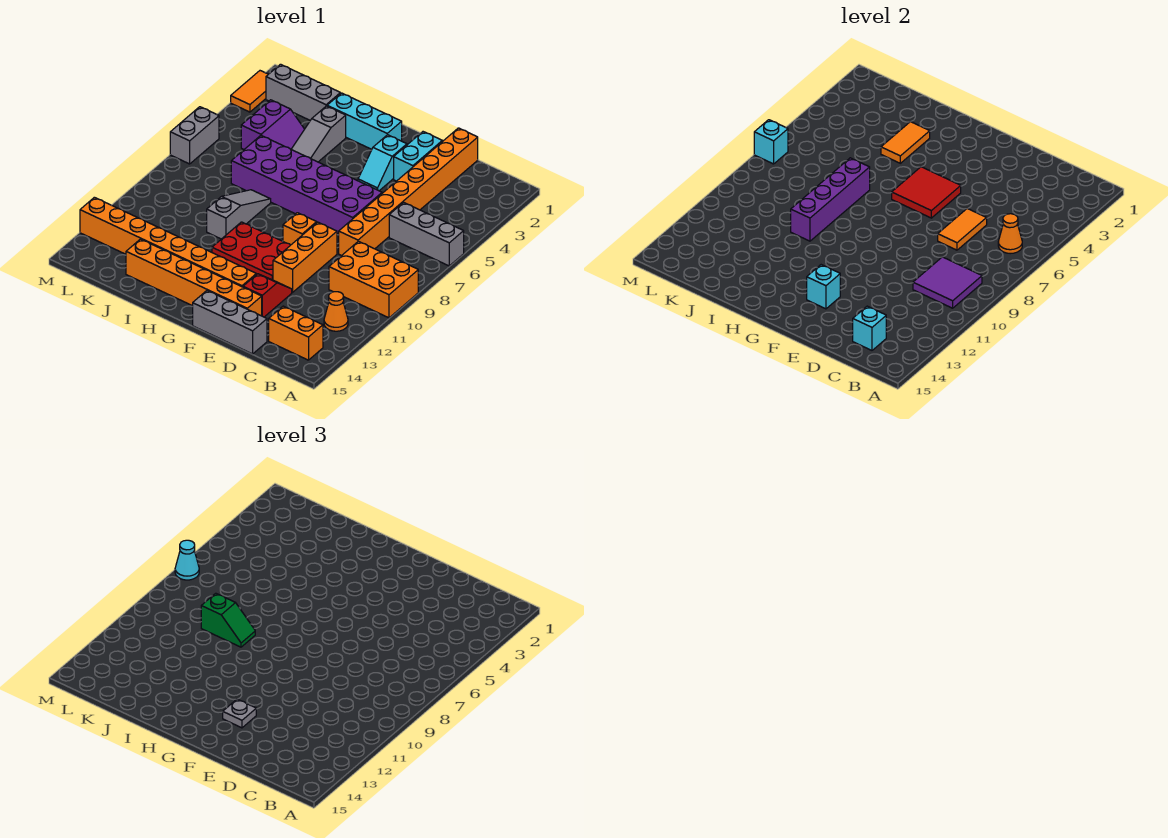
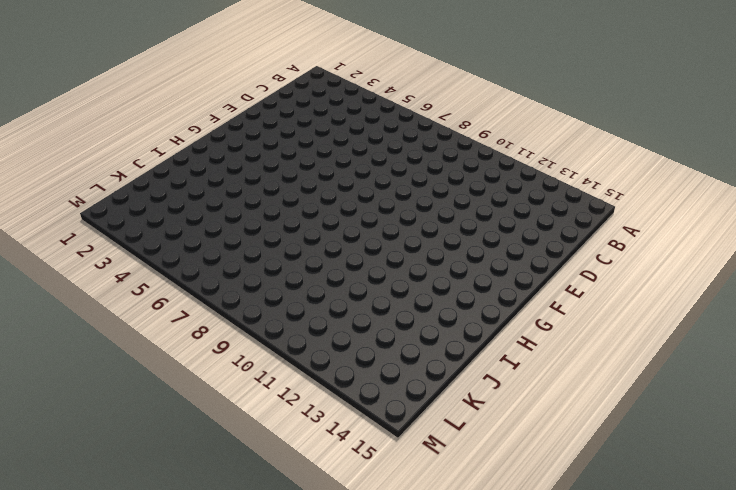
none -> grey brick A6:C6 level 1
none -> orange brick A9:C10 level 1
none -> orange cone B12 level 1
none -> orange brick B14:C14 level 1

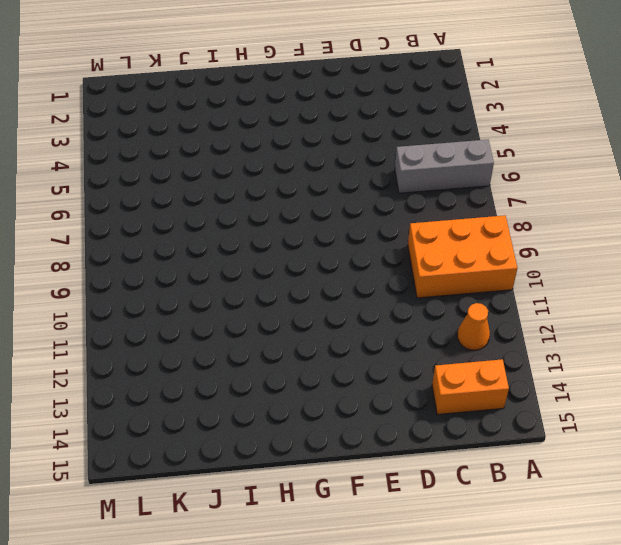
none -> orange brick D1:D8 level 1
none -> grey brick D15:F15 level 1
none -> cyan brick E2:E3 level 1
none -> purple brick E6:J7 level 1

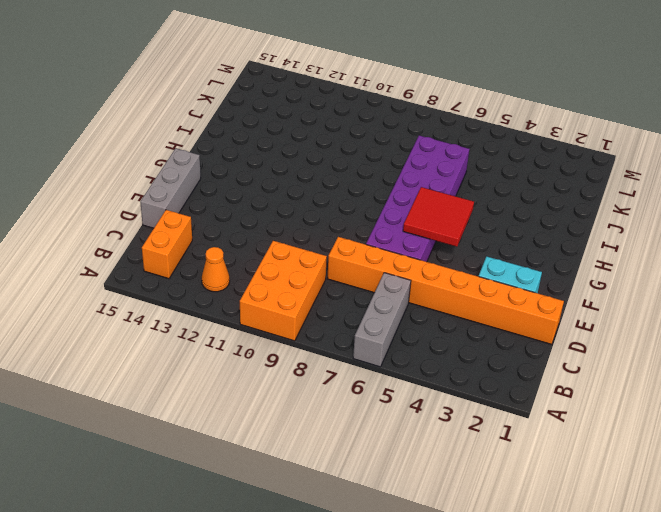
none -> orange brick E9:E11 level 1
none -> red slope E12:E13 level 1 top 13
none -> orange brick E14:J14 level 1
none -> cyan slope F3:F4 level 1 top 3

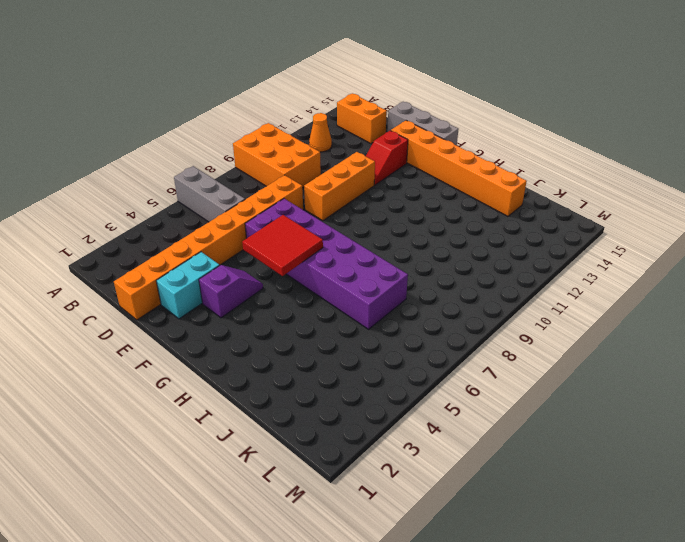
purple slope F3:F4 level 1 top 3 -> cyan slope F3:F4 level 1 top 3
none -> orange brick F9 level 1
none -> red plate F10:H11 level 1
none -> orange brick F13:M13 level 1
none -> cyan brick G2:I2 level 1

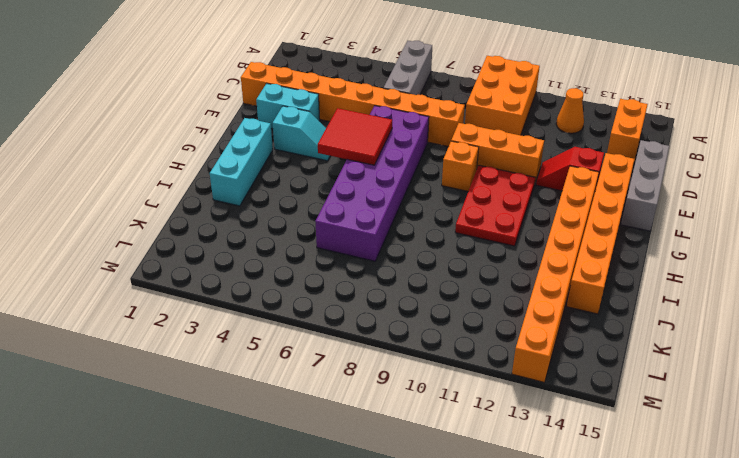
none -> grey slope I3:I5 level 1 top 3
none -> grey slope I8:I10 level 1 top 10
none -> grey brick J2:L2 level 1
none -> purple slope J4:K5 level 1 top K

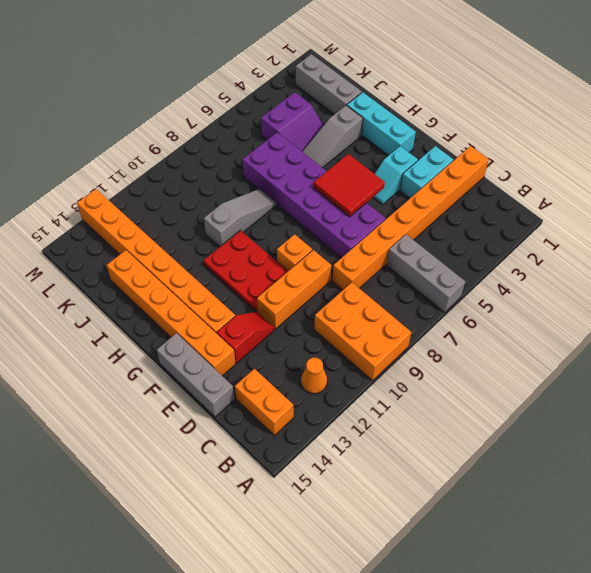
none -> orange tile M2:M3 level 1
none -> grey brick M6:M7 level 1
none -> orange cone B6 level 2
none -> purple tile B9:C10 level 2

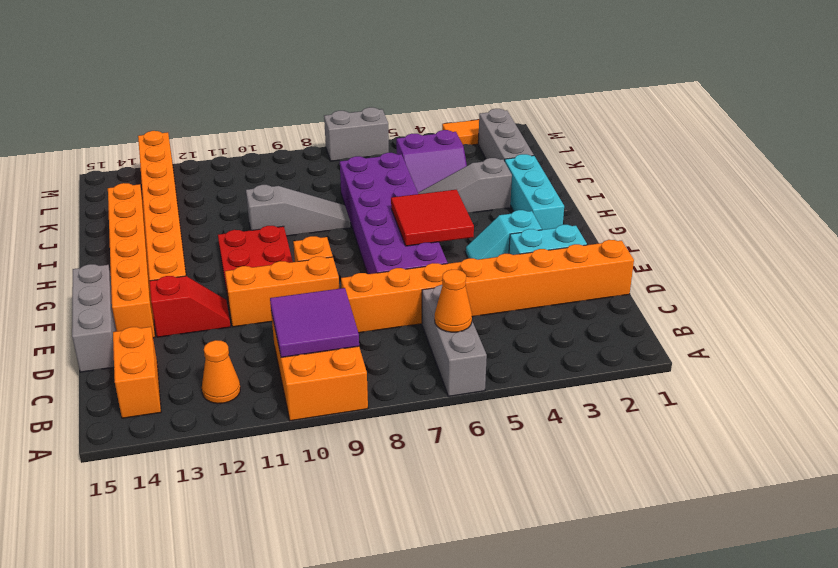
none -> cyan brick C14 level 2
none -> orange tile D6:D7 level 2
none -> cyan brick F13 level 2
none -> orange tile I3:I4 level 2

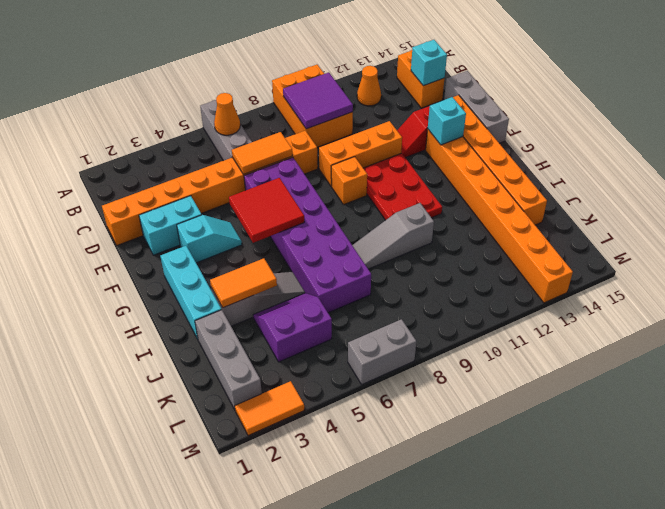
none -> purple brick I7:I10 level 2
none -> cyan brick M7 level 2
none -> grey plate F13 level 3
none -> green slope I9:J9 level 3 top J

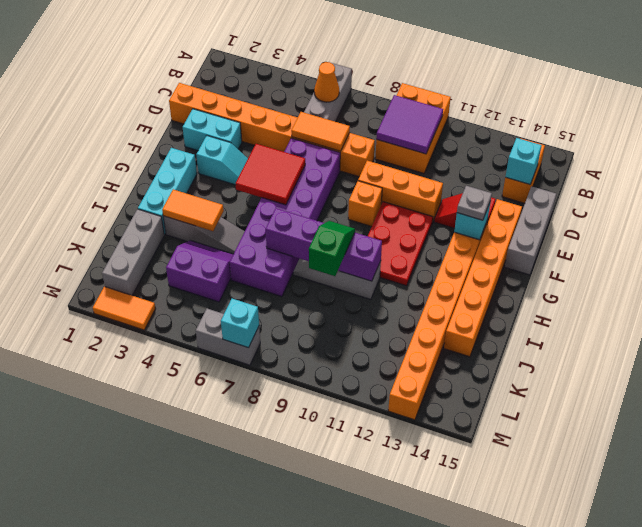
none -> orange cone B12 level 1
none -> cyan cone M7 level 3

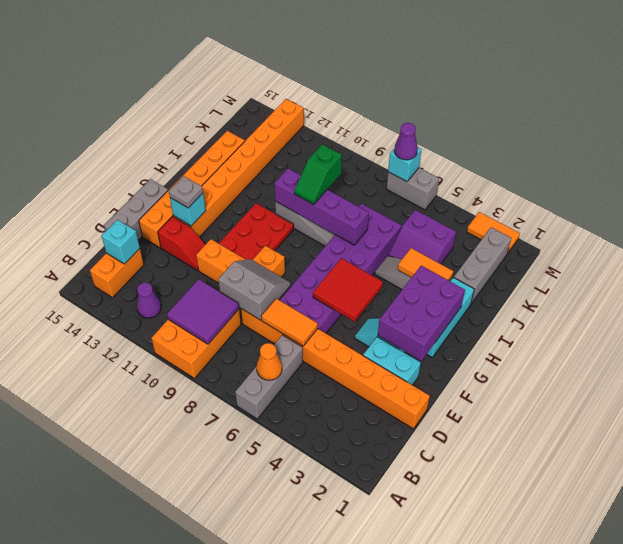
purple cone B12 level 1 -> orange cone B12 level 1
grey slope D8:E9 level 2 top D -> none
purple brick F2:H3 level 2 -> none
purple cone M7 level 3 -> cyan cone M7 level 3

